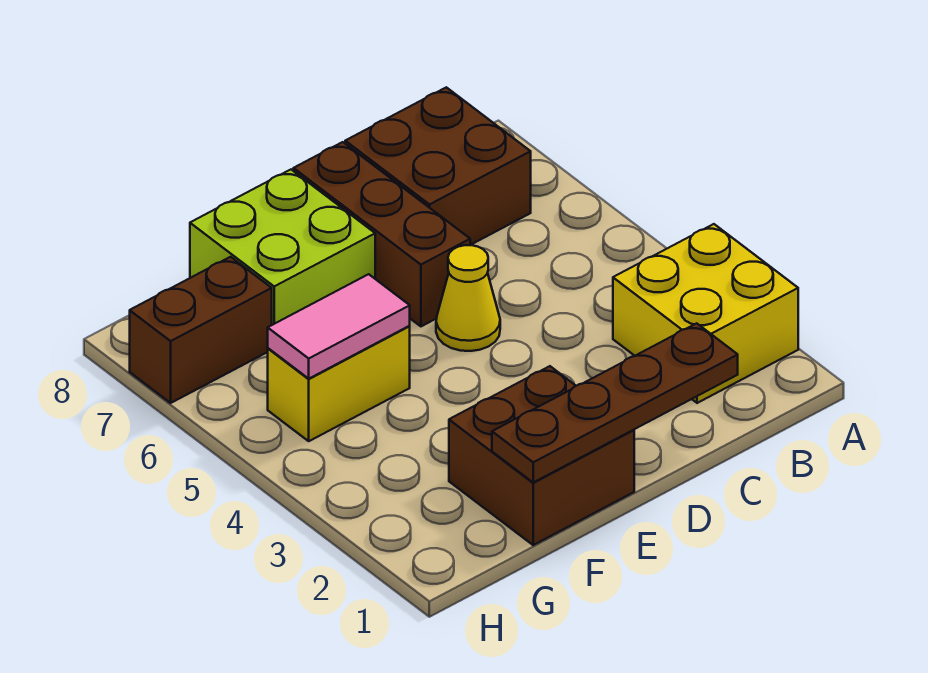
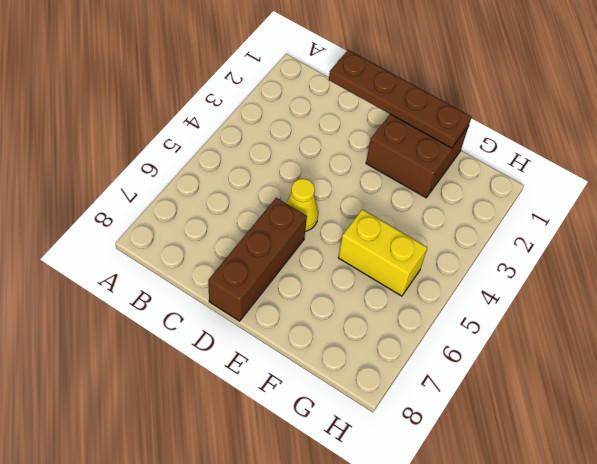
none -> yellow brick A2:B3 level 1
none -> brown brick B7:C8 level 1

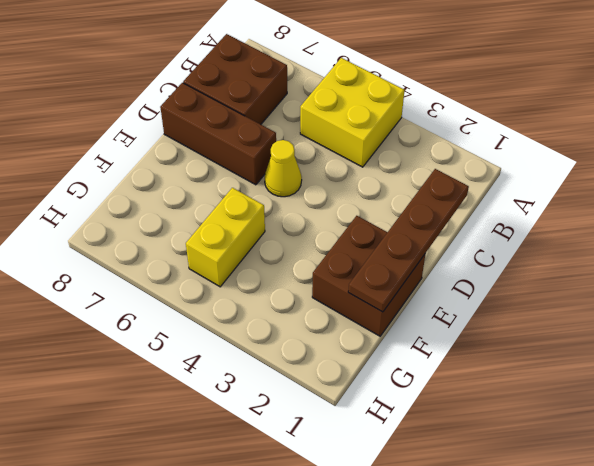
yellow brick A4:B5 level 1 -> yellow brick A2:B3 level 1
none -> lime brick E7:F8 level 1
none -> brown brick G7:H7 level 1

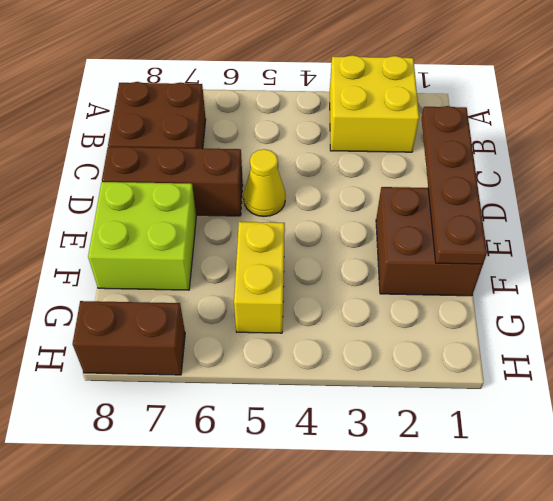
brown brick H7:H8 level 1 -> brown brick G7:H7 level 1
none -> pink tile F5:G5 level 2

